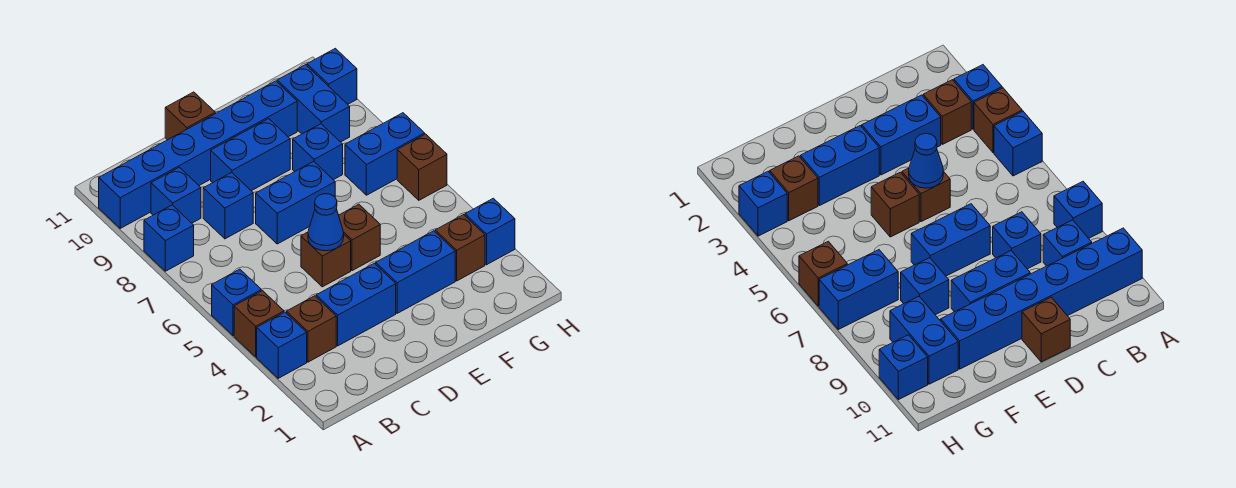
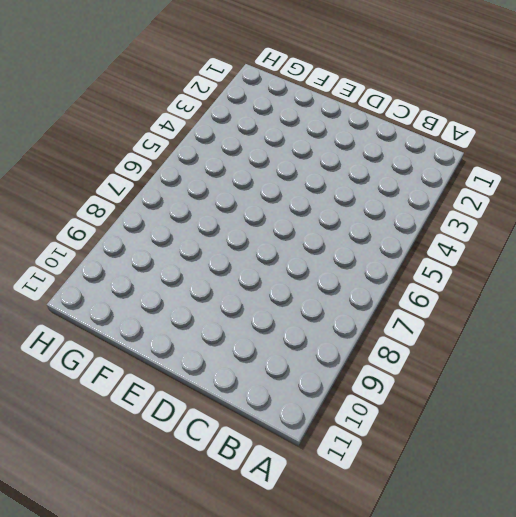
none -> blue brick A3 level 1
none -> brown brick A4 level 1
none -> blue brick A5 level 1

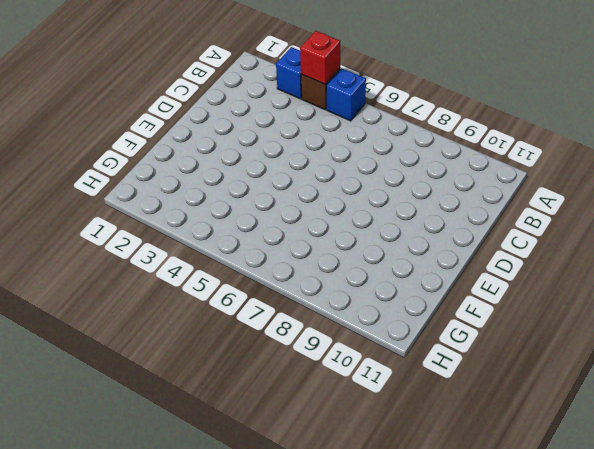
red brick A4 level 2 -> none
none -> blue brick A8 level 1
none -> blue brick A10:F10 level 1
none -> brown brick B3 level 1

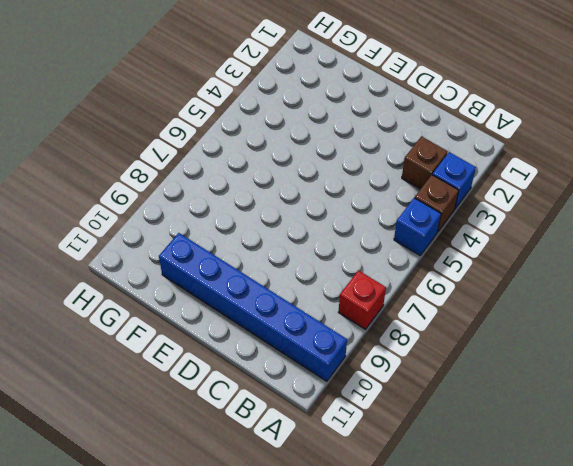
red brick A8 level 1 -> blue brick A8 level 1
none -> blue brick B9 level 1
none -> blue brick C3:D3 level 1
none -> blue brick C8 level 1

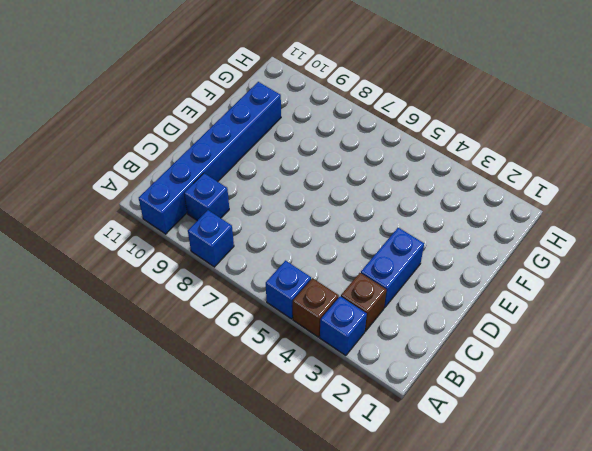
none -> blue brick C8 level 1
none -> brown brick D5 level 1
none -> blue brick D7:E7 level 1

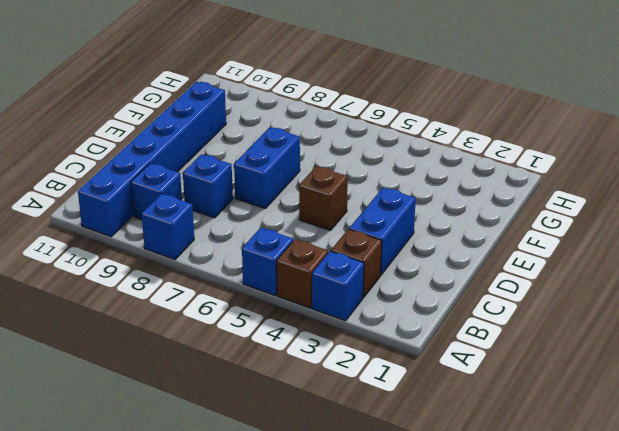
none -> blue brick D9:E9 level 1
none -> brown brick D11 level 1
none -> blue brick E3:F3 level 1

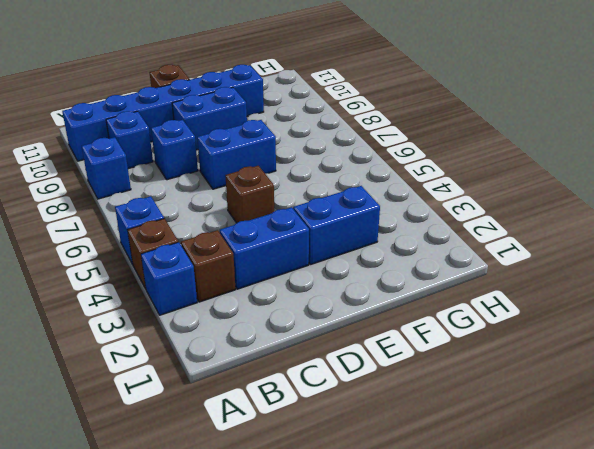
none -> brown brick E5 level 1
none -> blue brick F8 level 1
none -> brown brick G3 level 1

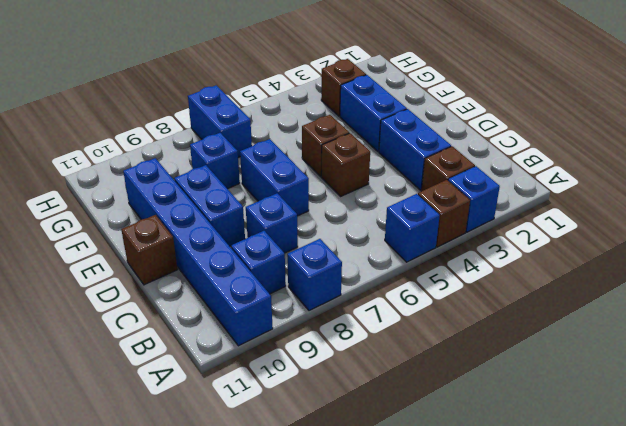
none -> blue brick G9:G10 level 1
none -> blue brick H3 level 1
none -> brown brick H6 level 1

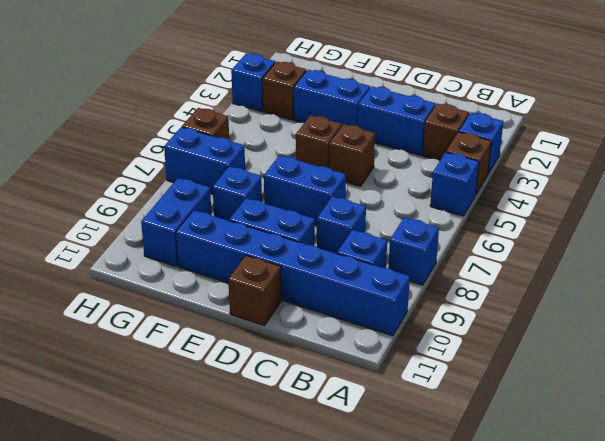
none -> blue brick H10 level 1
none -> blue cone D5 level 2

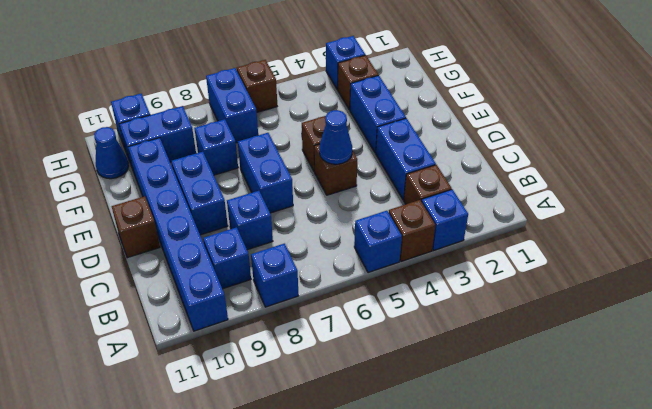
blue cone G11 level 1 -> none

